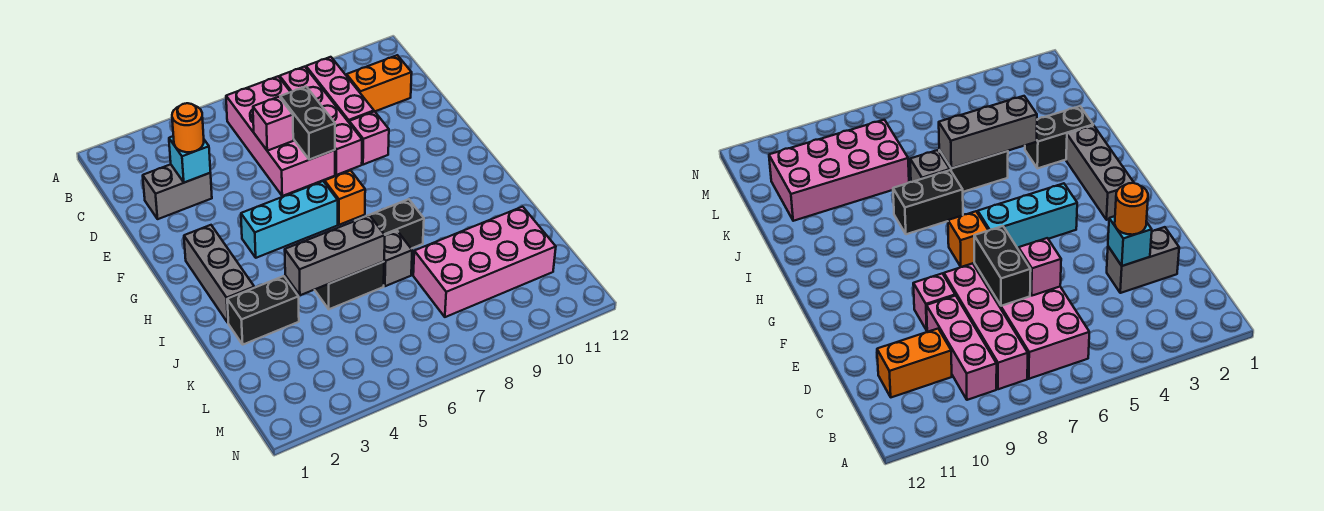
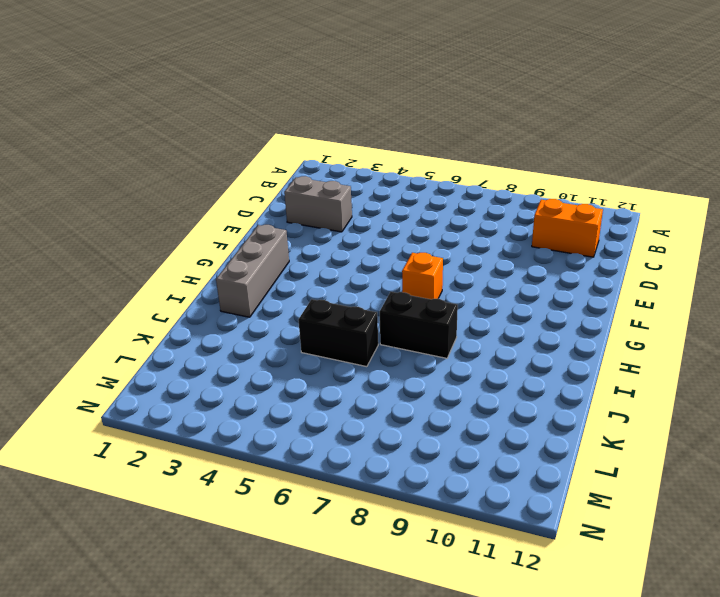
none -> pink brick B6:E7 level 1
none -> pink brick B8:E8 level 1
none -> pink brick B9:D9 level 1

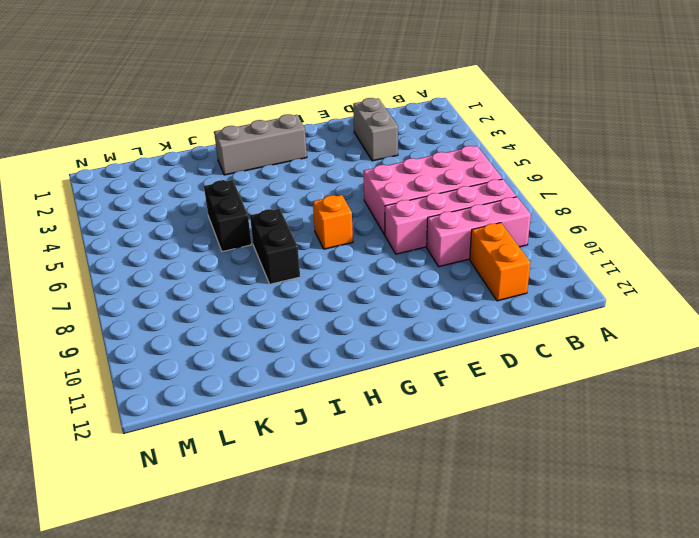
none -> pink brick E9 level 1
none -> cyan brick G4:G6 level 1
none -> black brick J2:J3 level 1

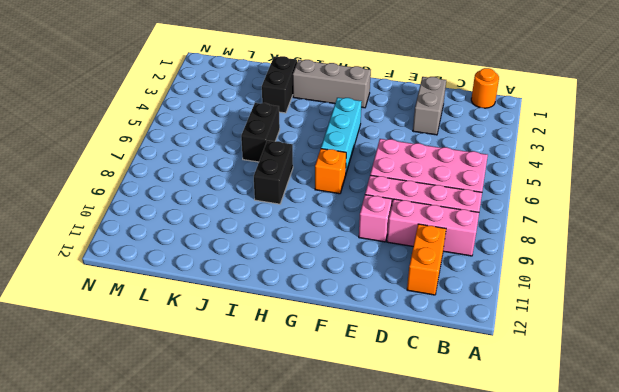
orange round brick B1 level 1 -> orange round brick D3 level 3
none -> grey brick J7 level 1
none -> pink brick K8:L11 level 1
none -> cyan brick D3 level 2

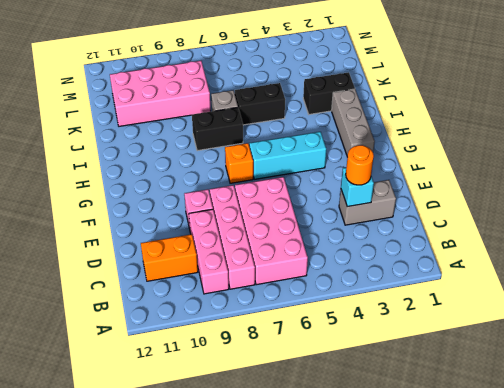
none -> pink brick D6 level 2
none -> black brick D7:E7 level 2
none -> grey brick J4:J6 level 2

